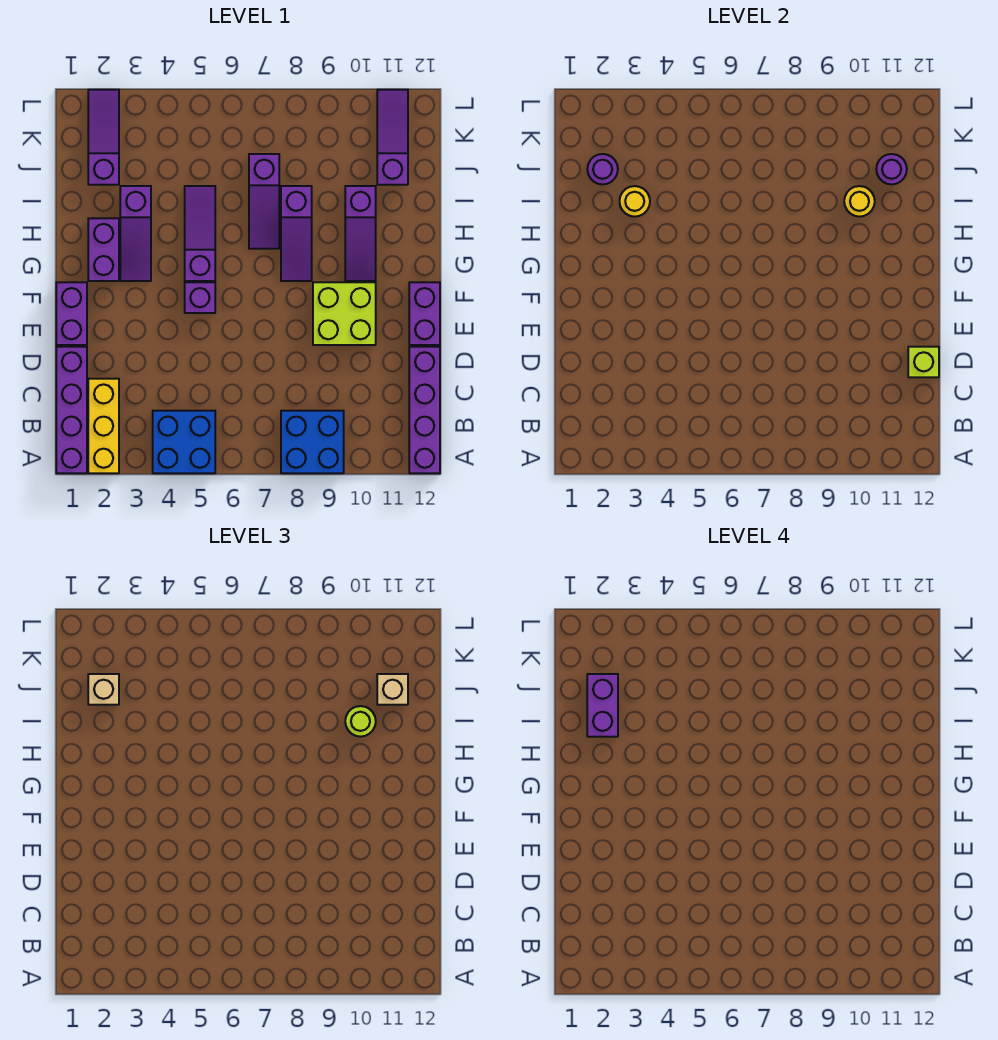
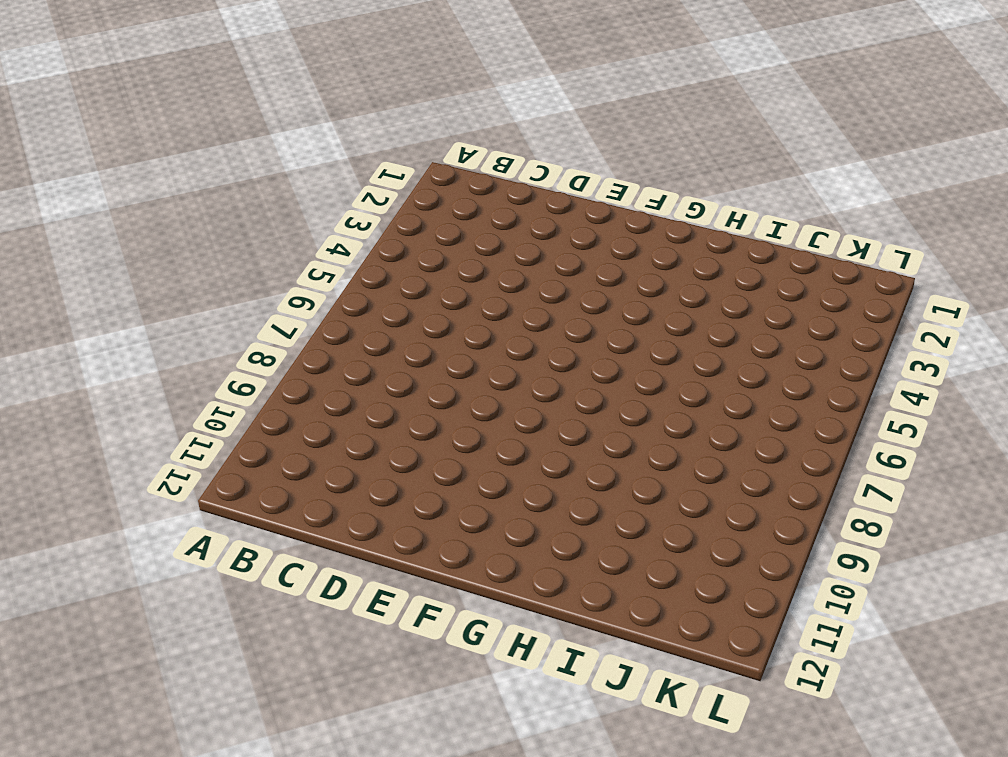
none -> purple brick A1:D1 level 1
none -> yellow brick A2:C2 level 1
none -> blue brick A4:B5 level 1

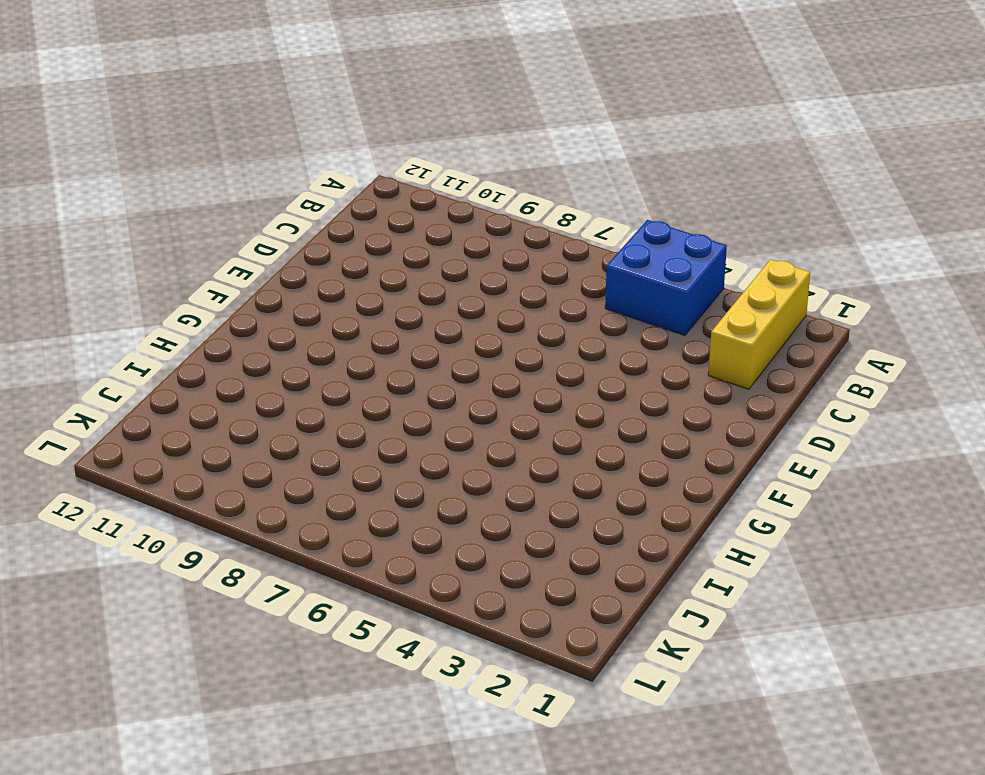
none -> purple brick A1:D1 level 1
none -> blue brick A8:B9 level 1
none -> purple brick A12:D12 level 1

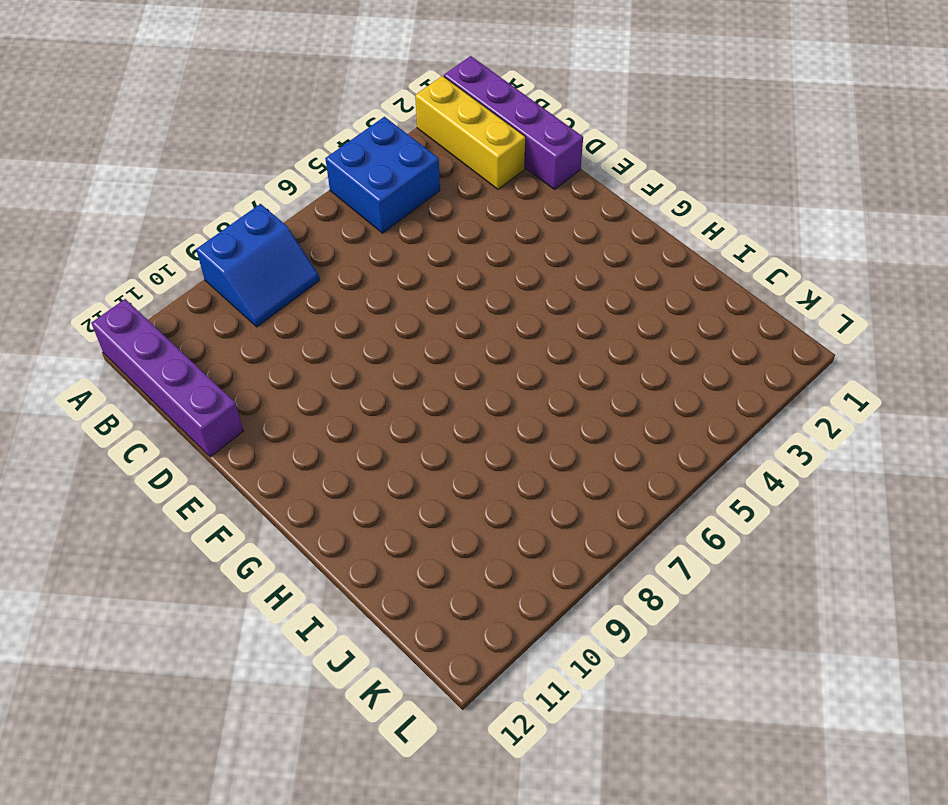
blue slope A8:B9 level 1 top A -> blue brick A8:B9 level 1
none -> purple brick E1:F1 level 1
none -> lime brick E9:F10 level 1
none -> purple brick E12:F12 level 1

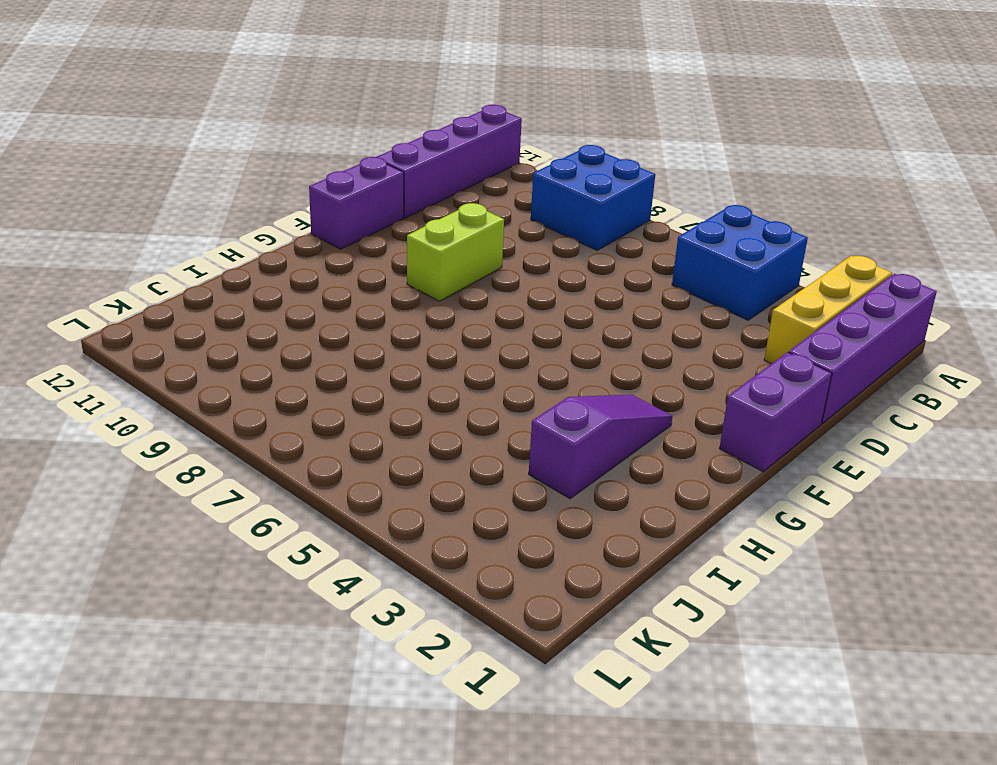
lime brick E9:F9 level 1 -> lime brick E9:F10 level 1
none -> purple brick F5 level 1
none -> purple brick G2:H2 level 1
none -> purple slope G5:I5 level 1 top G

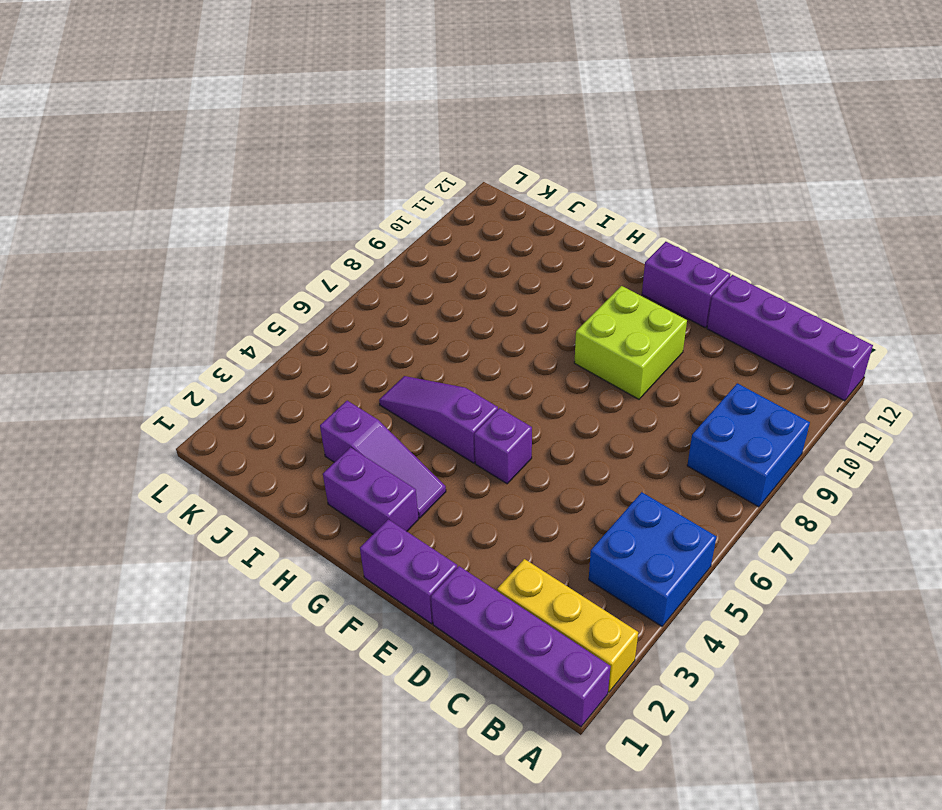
none -> purple slope G8:I8 level 1 top I
none -> purple slope G10:I10 level 1 top I
none -> purple slope H7:J7 level 1 top J

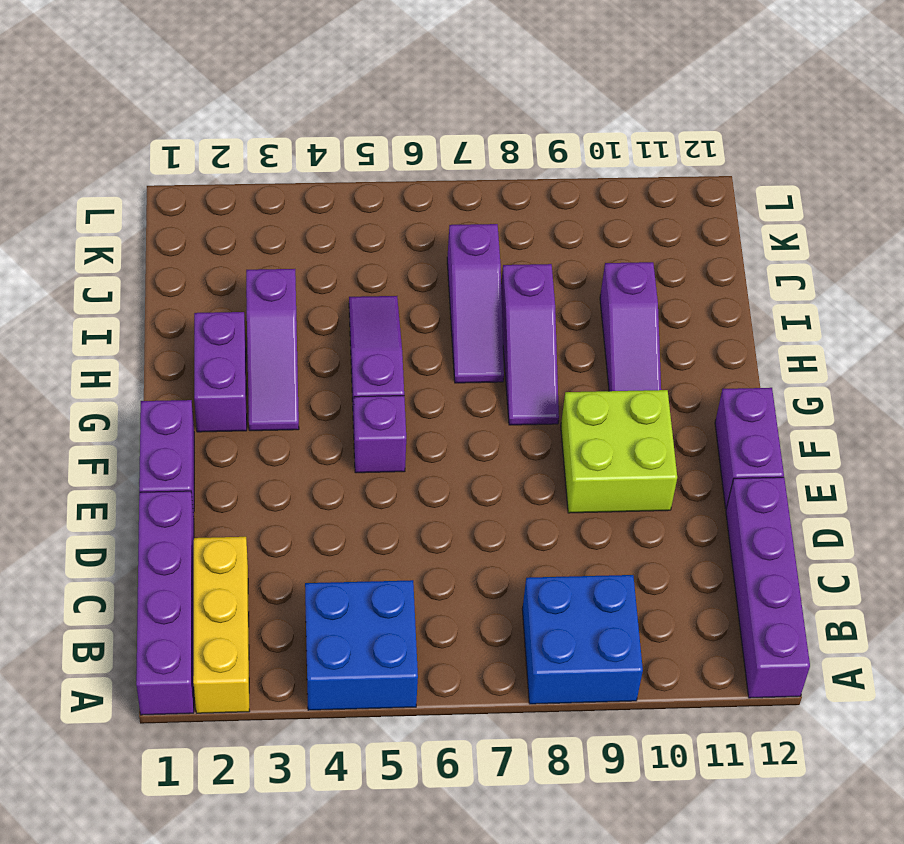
none -> purple slope J2:L2 level 1 top J
none -> purple slope J11:L11 level 1 top J
none -> lime brick D12 level 2

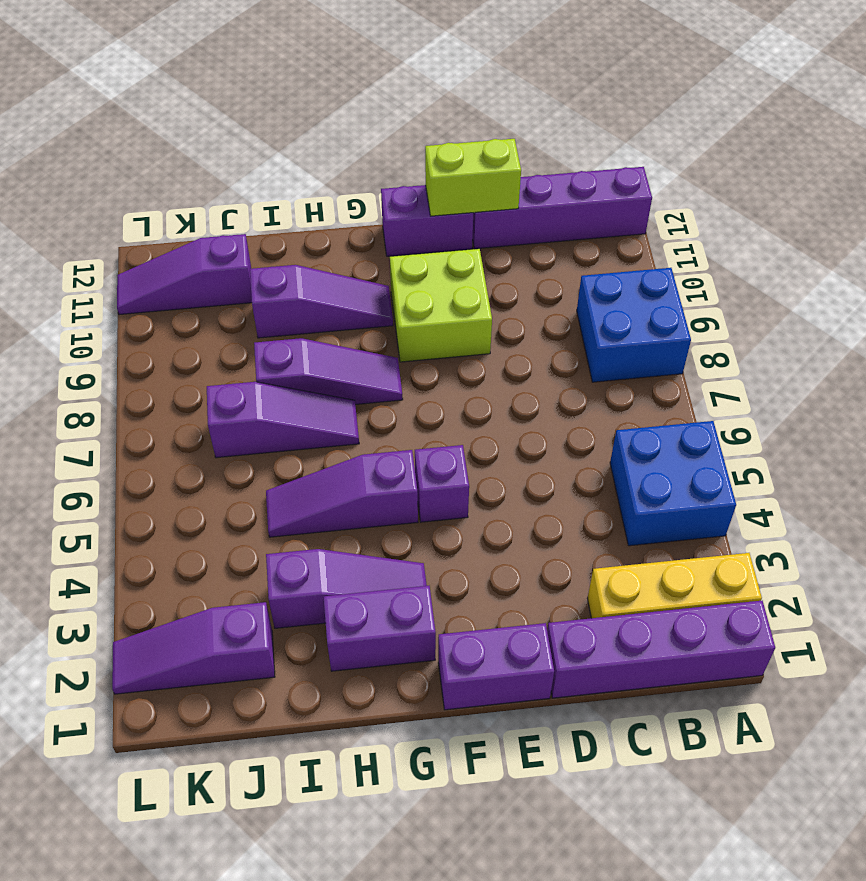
lime brick D12:E12 level 2 -> lime brick D12 level 2
none -> yellow round brick I3 level 2
none -> yellow round brick I10 level 2
none -> purple round brick J2 level 2

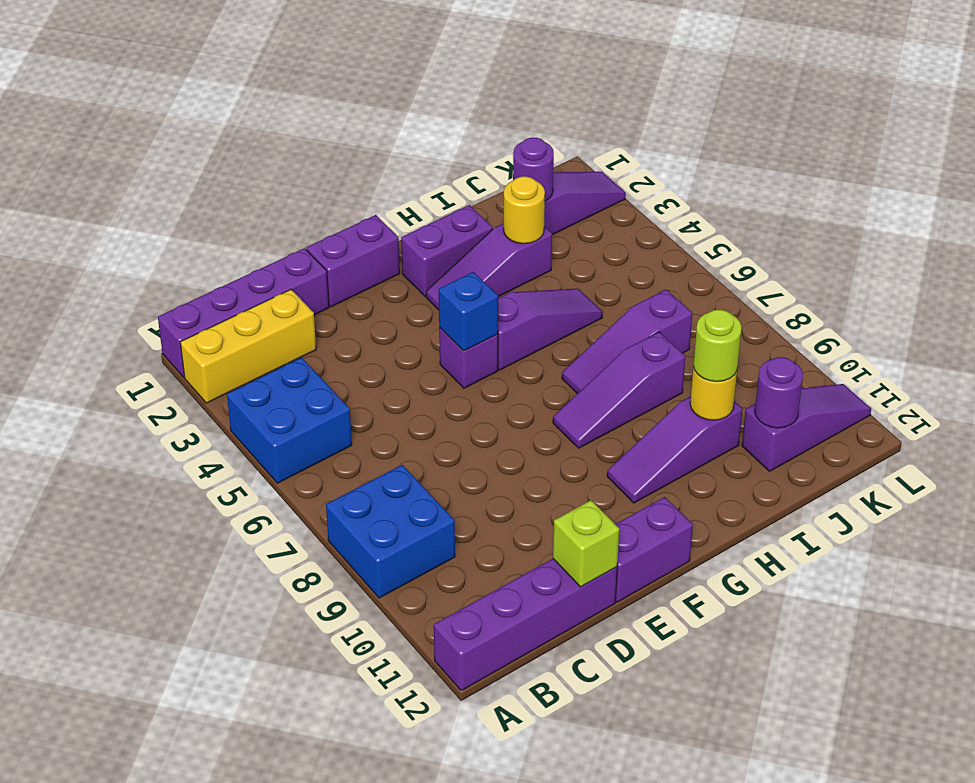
blue brick F5 level 2 -> none
none -> lime brick E9:F10 level 1
none -> tan brick J2 level 3
none -> tan brick J11 level 3

